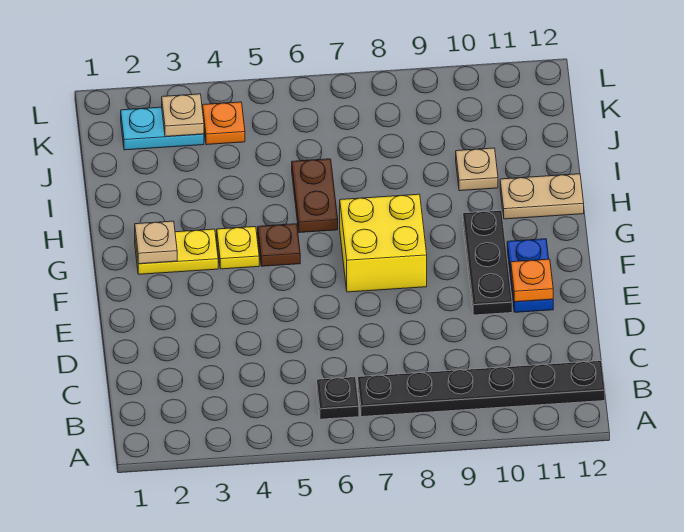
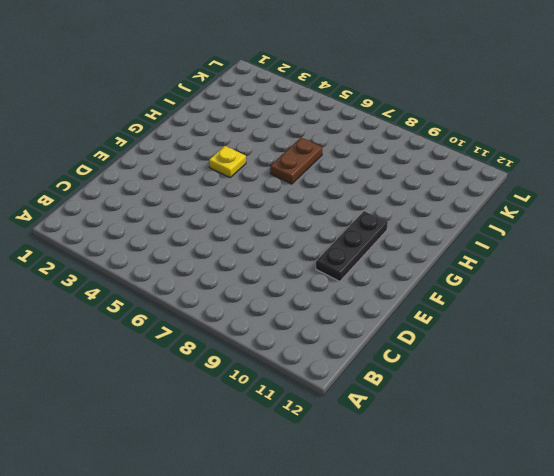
none -> black plate B6 level 1
none -> black plate B7:B12 level 1
none -> blue plate E11:F11 level 1

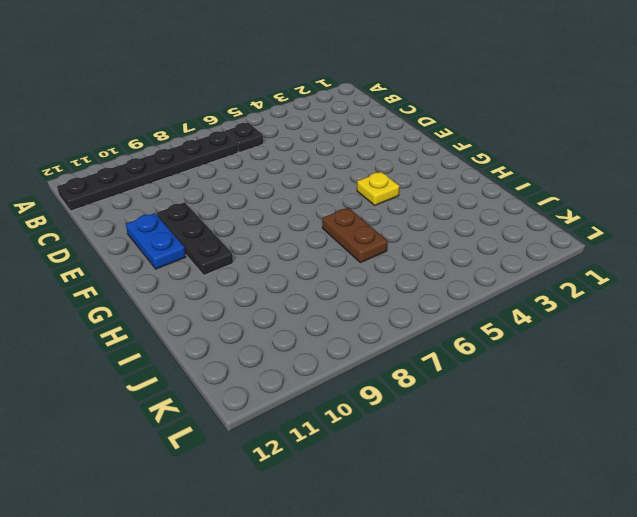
none -> yellow brick F7:G8 level 1
none -> yellow plate G2:G3 level 1
none -> brown plate G5 level 1

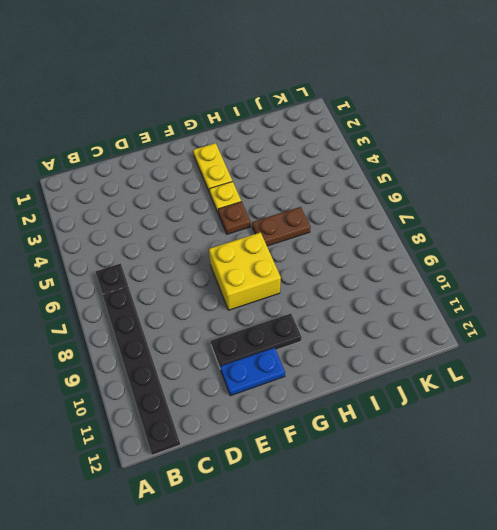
none -> tan plate H11:H12 level 1
none -> tan plate I10 level 1
none -> cyan plate K2:K3 level 1

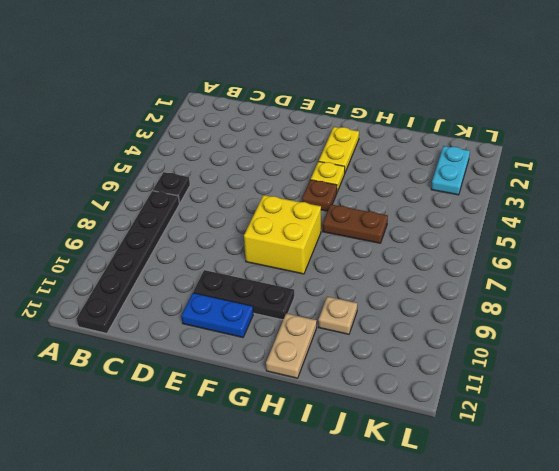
none -> orange plate K4 level 1
none -> orange plate E11 level 2
none -> tan plate G2 level 2

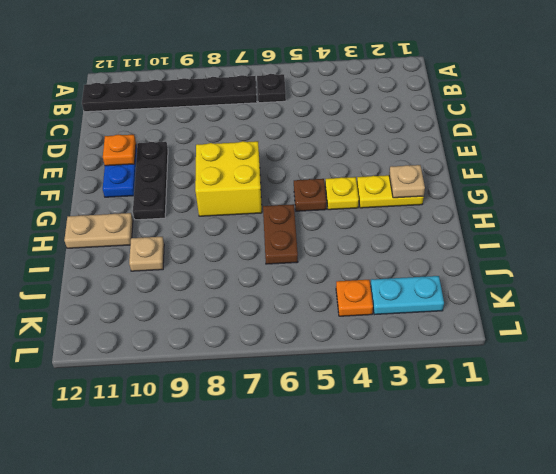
none -> tan plate K3 level 2

